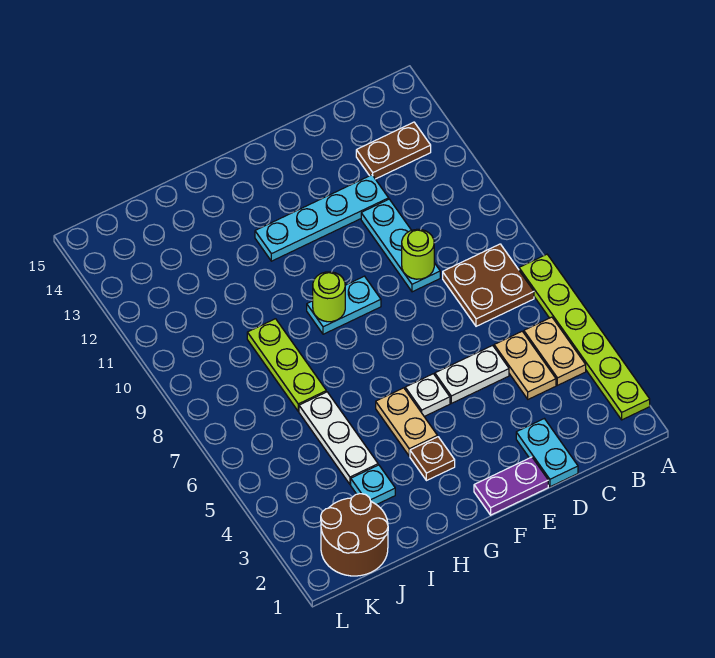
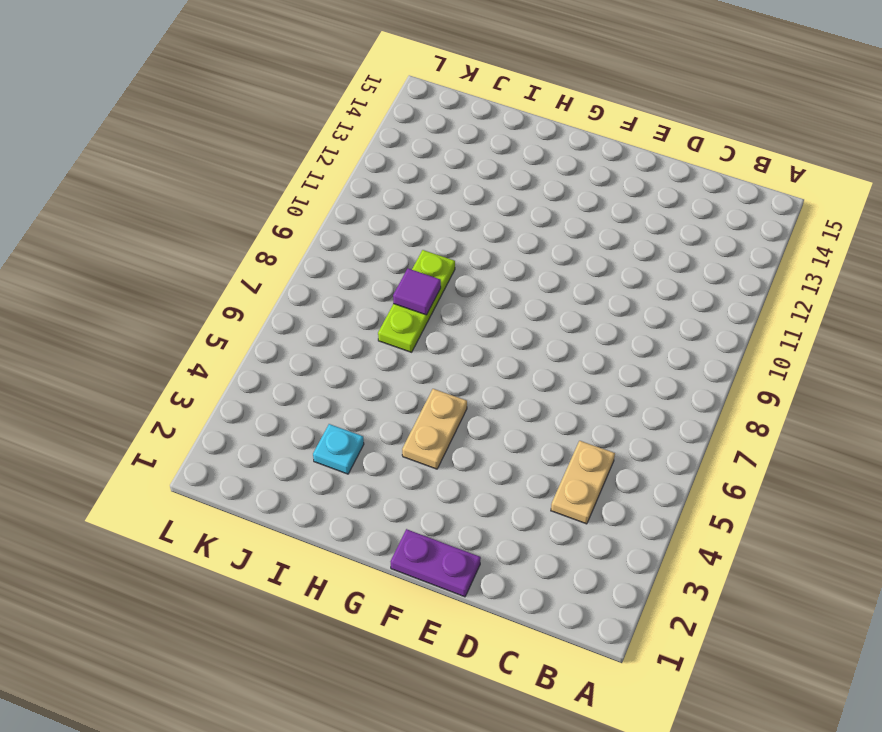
purple tile I8 level 2 -> none
none -> lime plate A2:A7 level 1
none -> tan plate B4:B5 level 1
none -> brown plate B7:C8 level 1

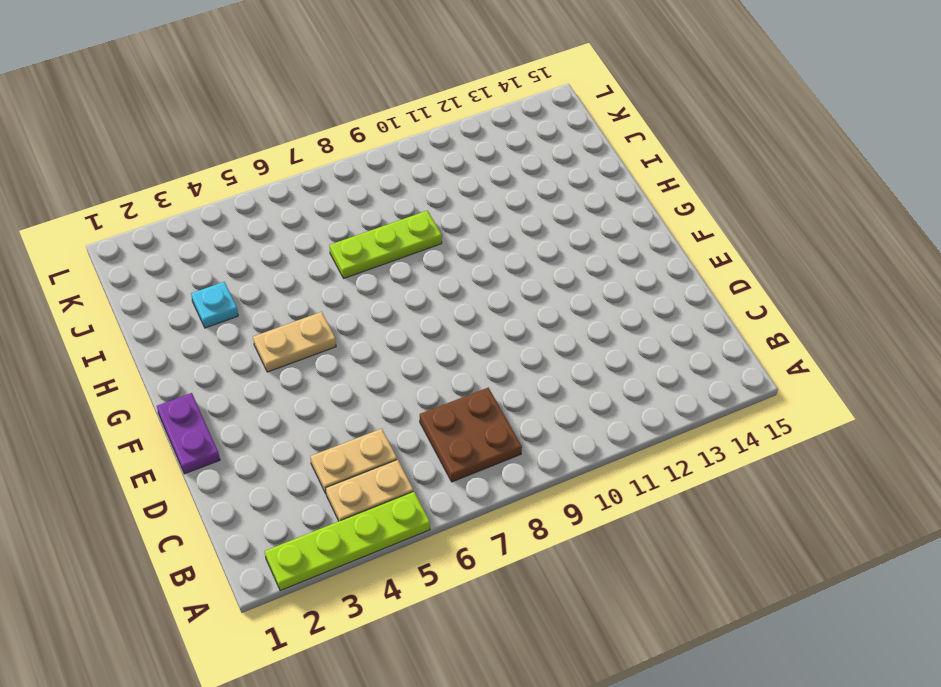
lime plate A2:A5 level 1 -> lime plate A2:A7 level 1
none -> brown plate B13:C13 level 1
none -> cyan plate D1:D2 level 1
none -> white plate D5:E5 level 1

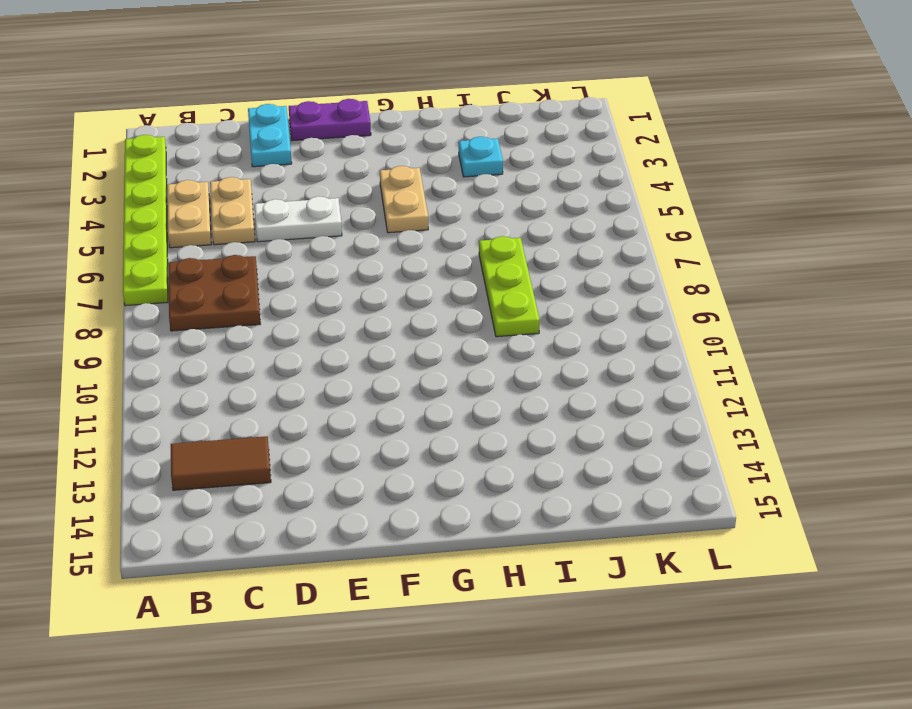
brown tile B13:C13 level 1 -> brown plate B13:C13 level 1
none -> cyan plate D9:D11 level 1
none -> cyan plate D12:G12 level 1
none -> white plate F5 level 1

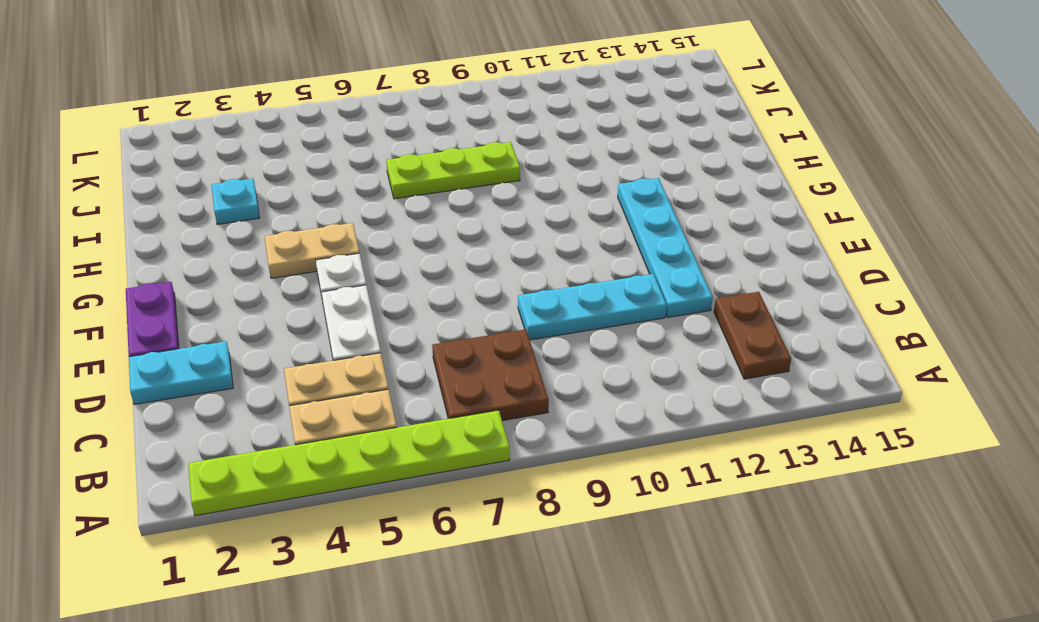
none -> cyan plate F9:G9 level 1
none -> brown plate G3 level 1
none -> white plate I4:I6 level 1

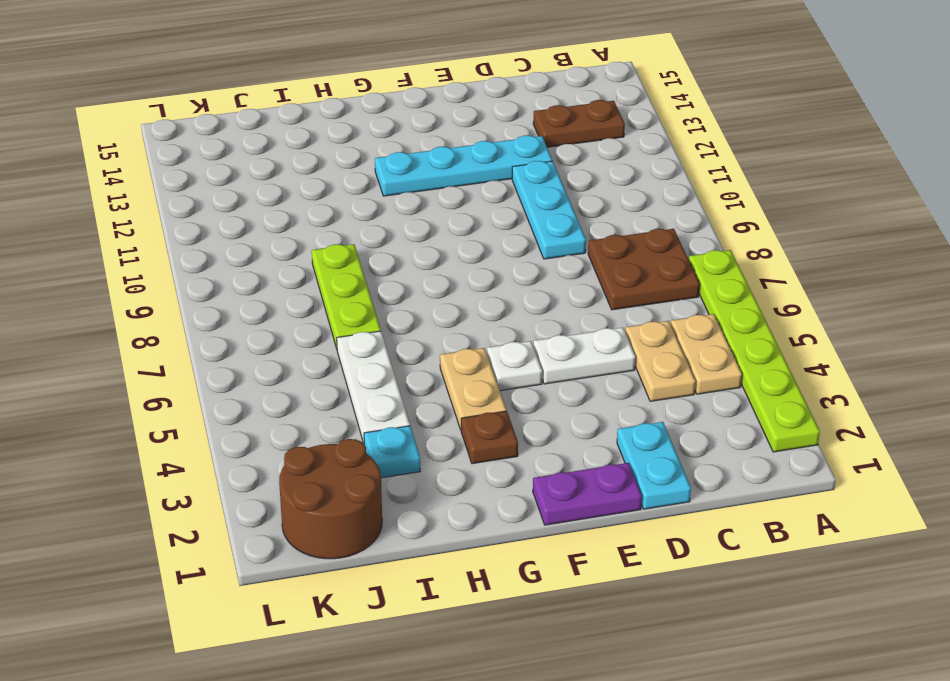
none -> cyan plate F9:G9 level 1
none -> lime round brick D9 level 2
none -> lime round brick G9 level 2

